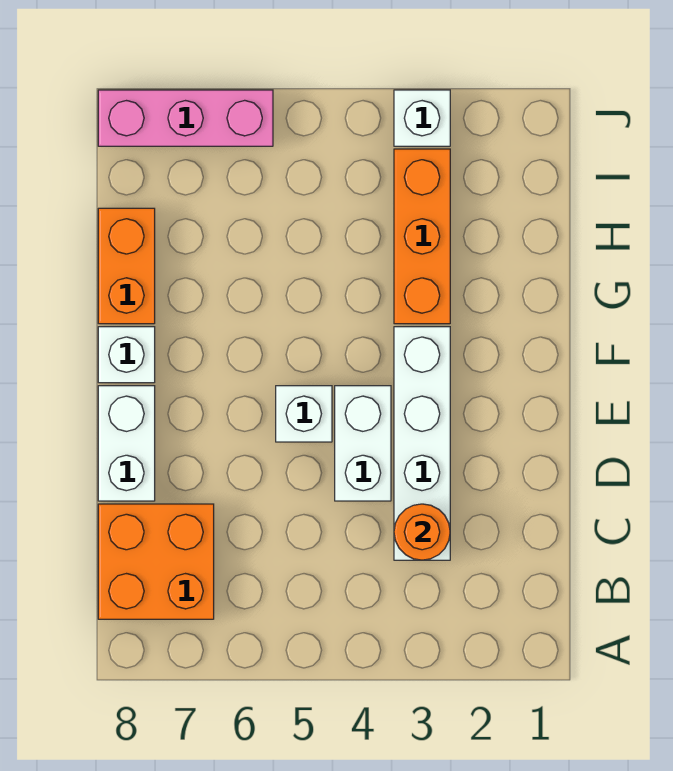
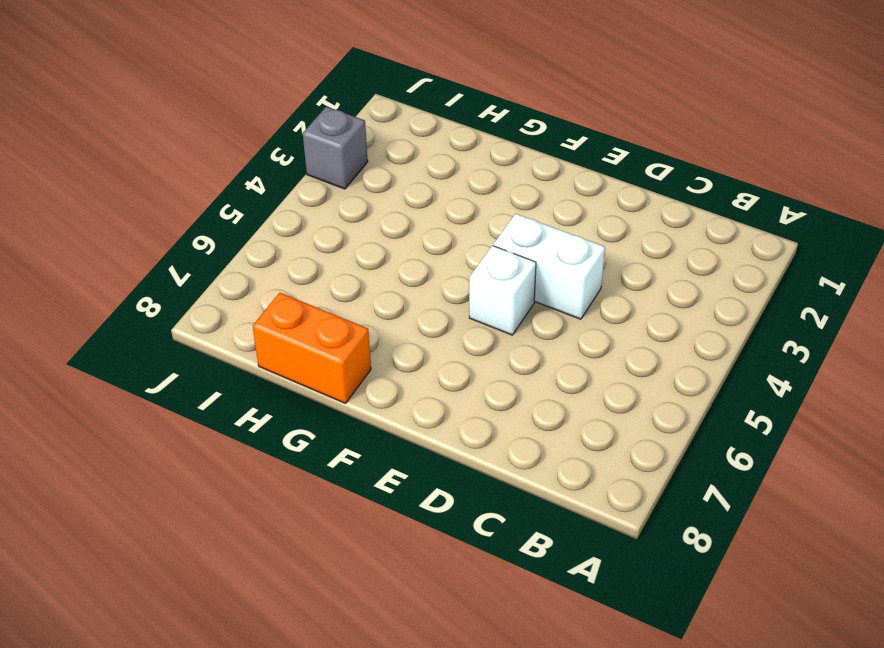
grey brick J3 level 1 -> white brick J3 level 1
none -> orange brick B7:C8 level 1
none -> white brick C3:F3 level 1

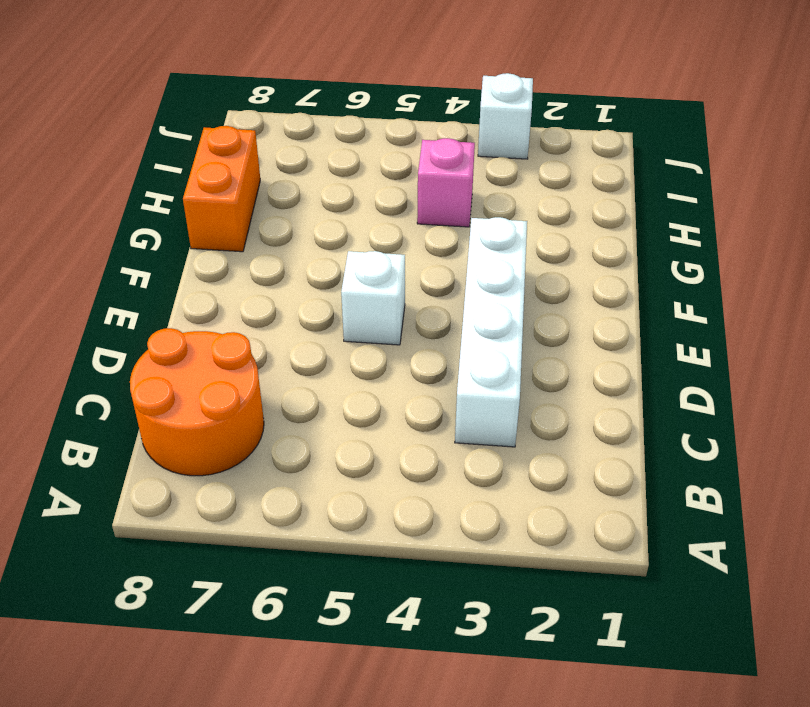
orange round brick B7:C8 level 1 -> orange brick B7:C8 level 1
pink brick H4 level 1 -> none
none -> white brick D4:E4 level 1
none -> white brick D8:E8 level 1

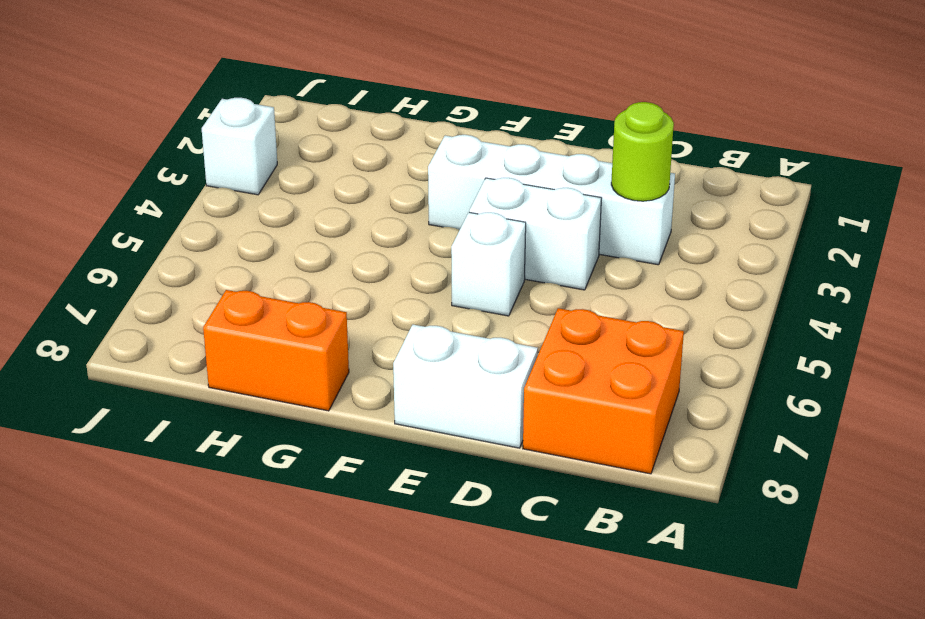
lime round brick C3 level 2 -> orange round brick C3 level 2
none -> white brick F8 level 1
none -> orange brick G3:I3 level 1

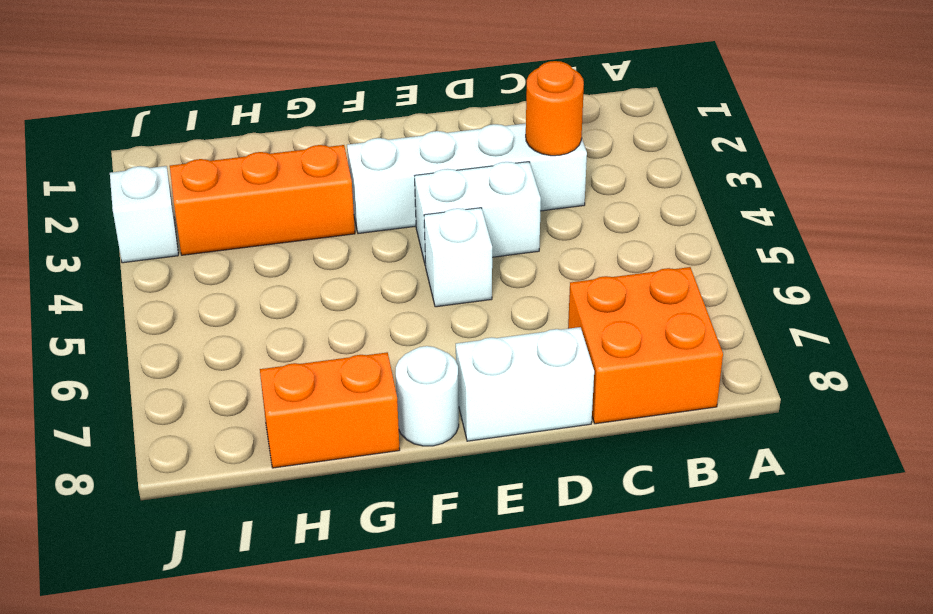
white round brick F8 level 1 -> white brick F8 level 1
none -> pink brick J6:J8 level 1

